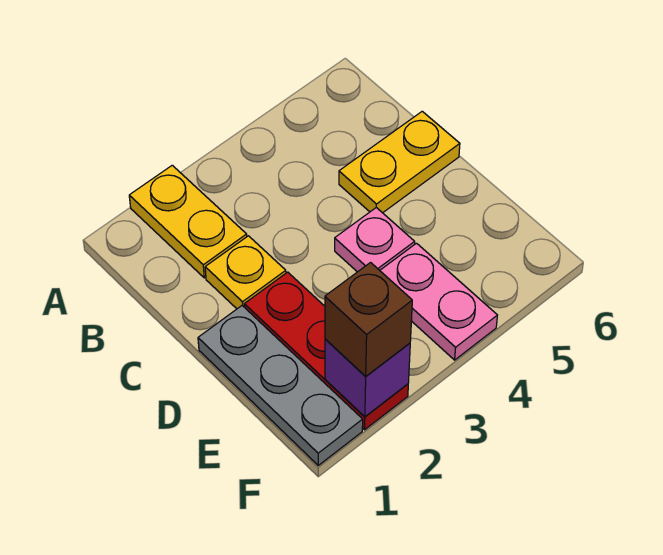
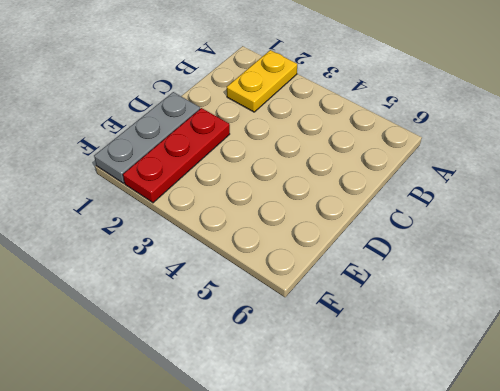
none -> yellow plate C2 level 1
none -> yellow plate C5:C6 level 1

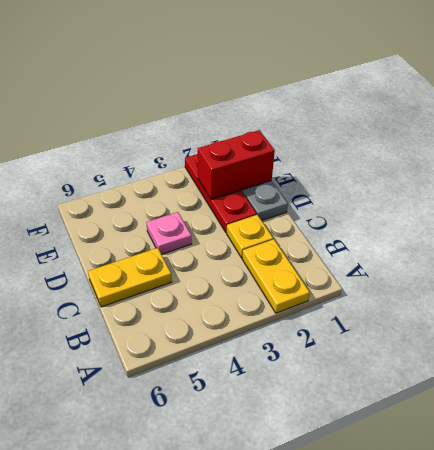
red brick E1:E2 level 2 -> none
none -> pink plate E4:F4 level 1
none -> purple brick F2 level 2

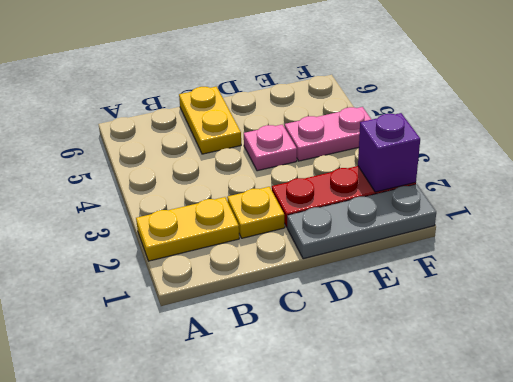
none -> brown brick F2 level 3

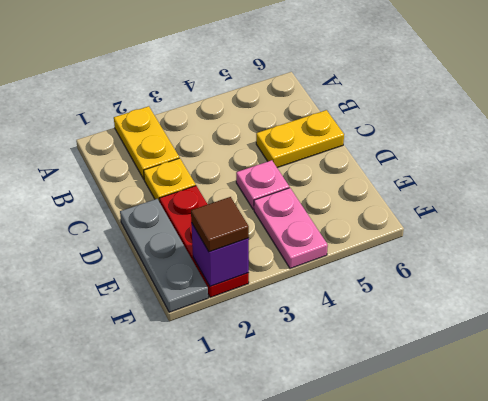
brown tile F2 level 3 -> brown brick F2 level 3

